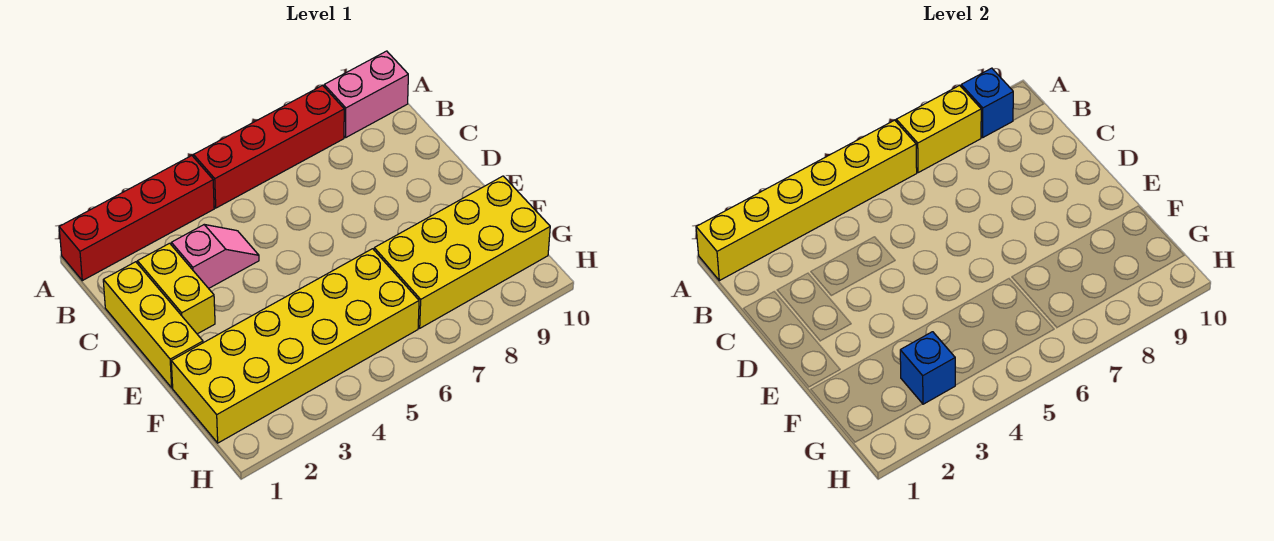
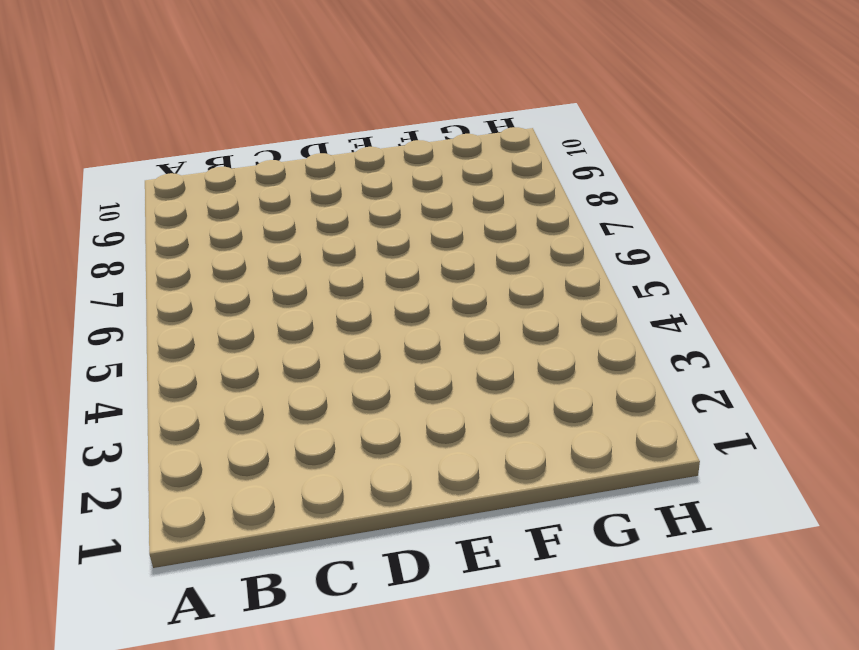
none -> red brick A1:A4 level 1
none -> red brick A5:A8 level 1
none -> pink brick A9:A10 level 1

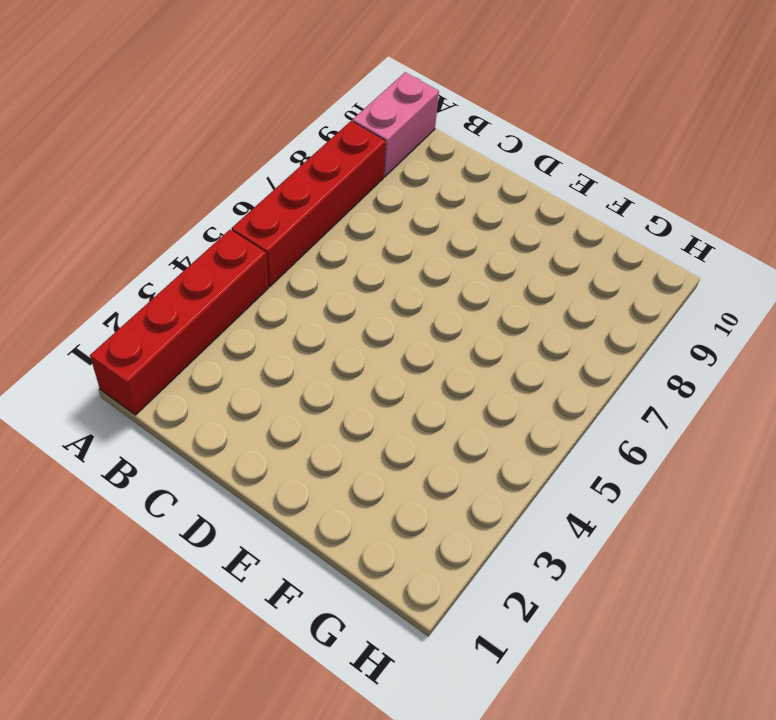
none -> yellow brick C1:E1 level 1
none -> yellow brick C2:D2 level 1
none -> pink slope C3:C4 level 1 top 3

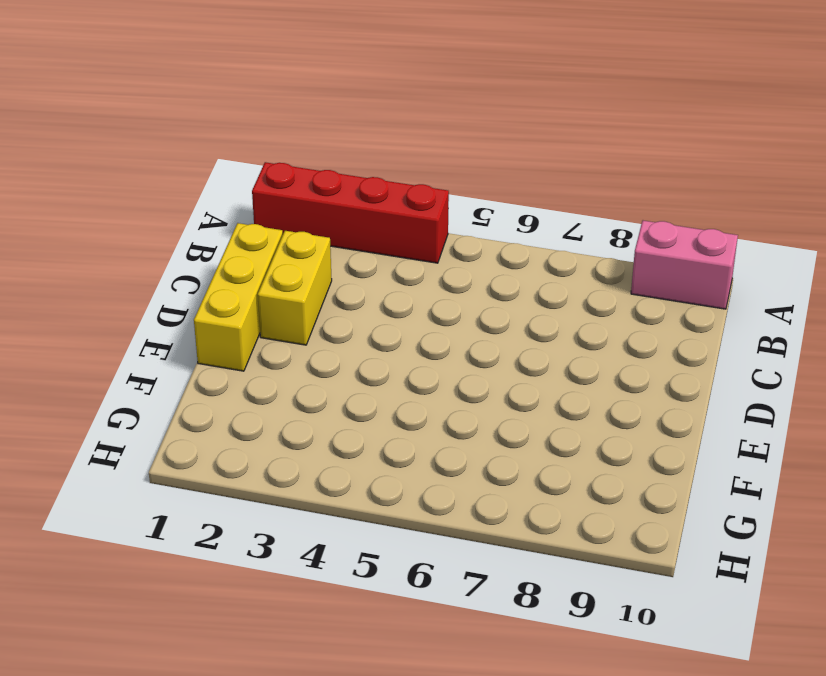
none -> red brick A5:A8 level 1
none -> pink slope C3:C4 level 1 top 3
none -> yellow brick F1:G6 level 1

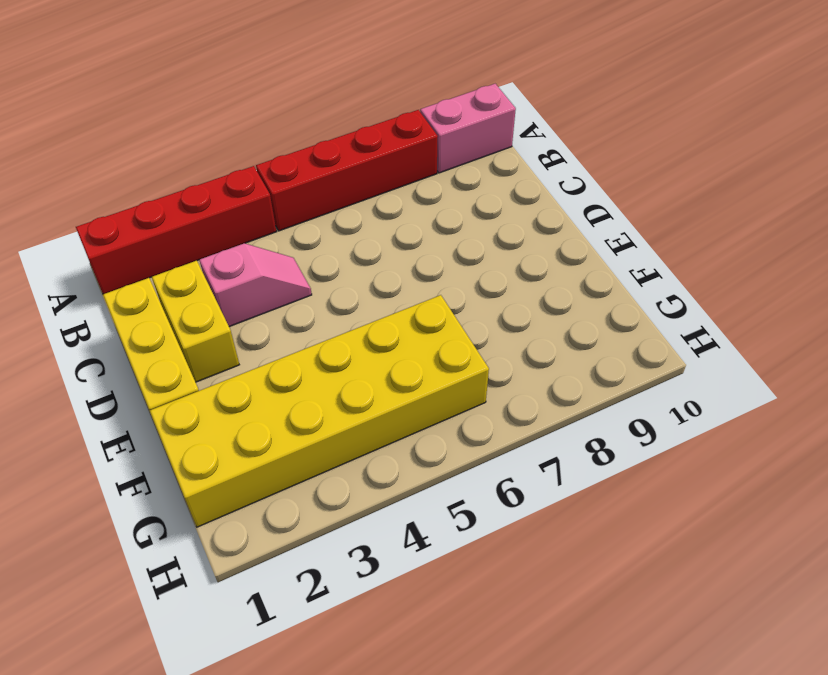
none -> yellow brick F7:G10 level 1
none -> yellow brick A1:A6 level 2
none -> yellow brick A7:A8 level 2

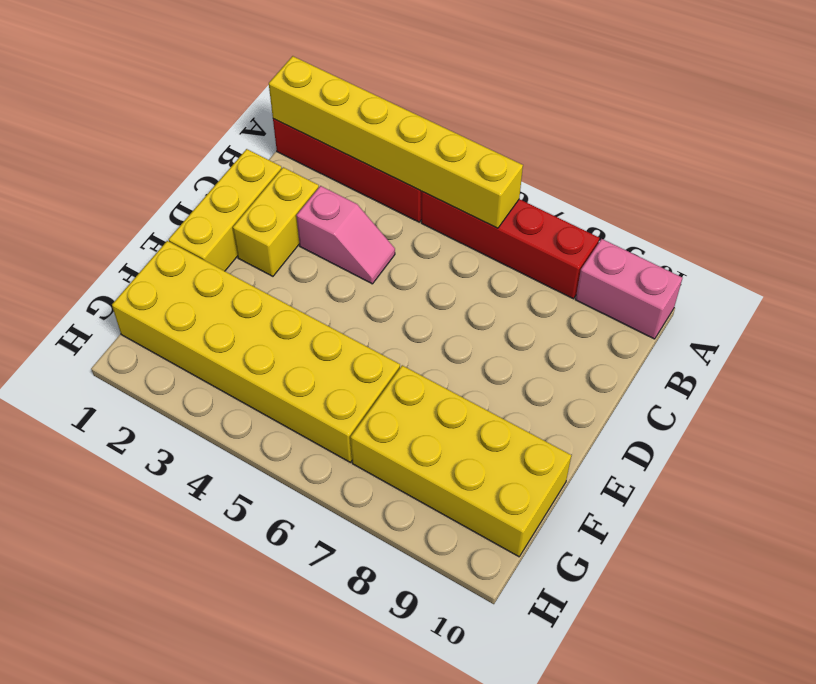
none -> yellow brick A7:A8 level 2
none -> blue brick A9 level 2
none -> blue brick G3 level 2

